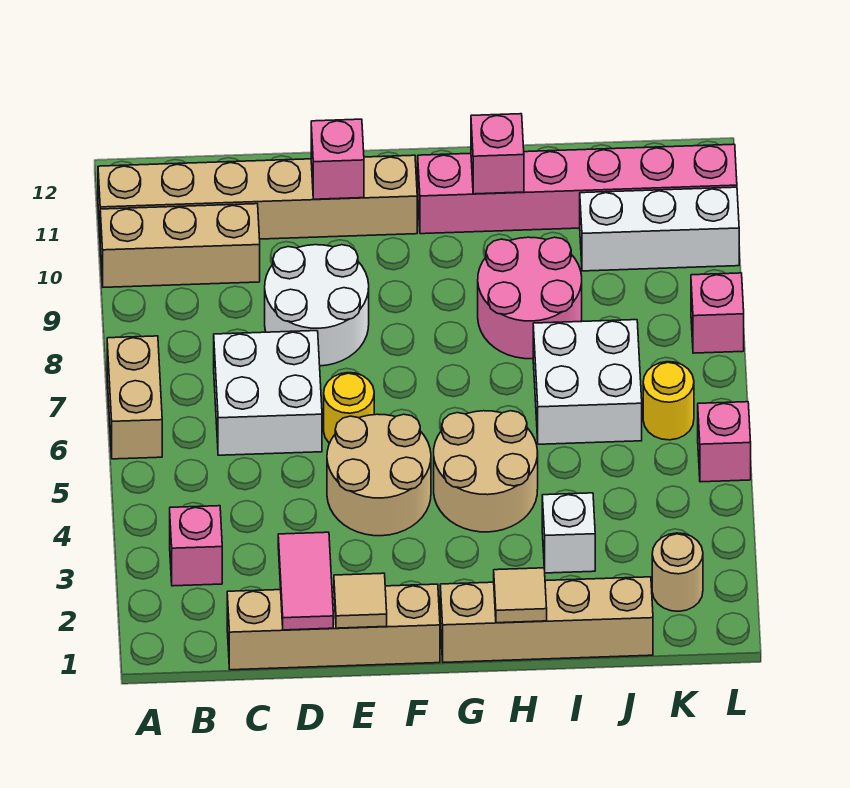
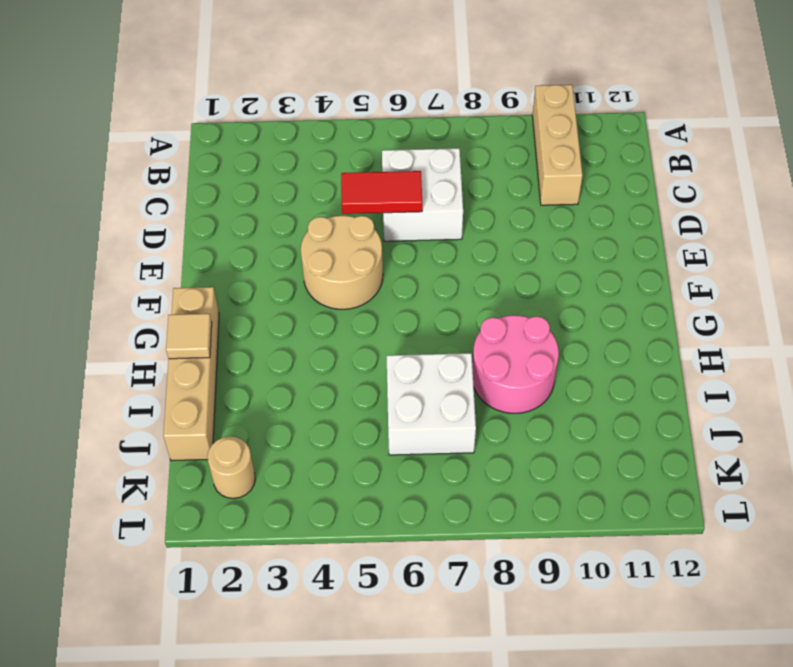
red tile D5:D6 level 2 -> none
none -> tan brick A6:A7 level 1
none -> tan brick A11:F11 level 1
none -> pink brick B3 level 1

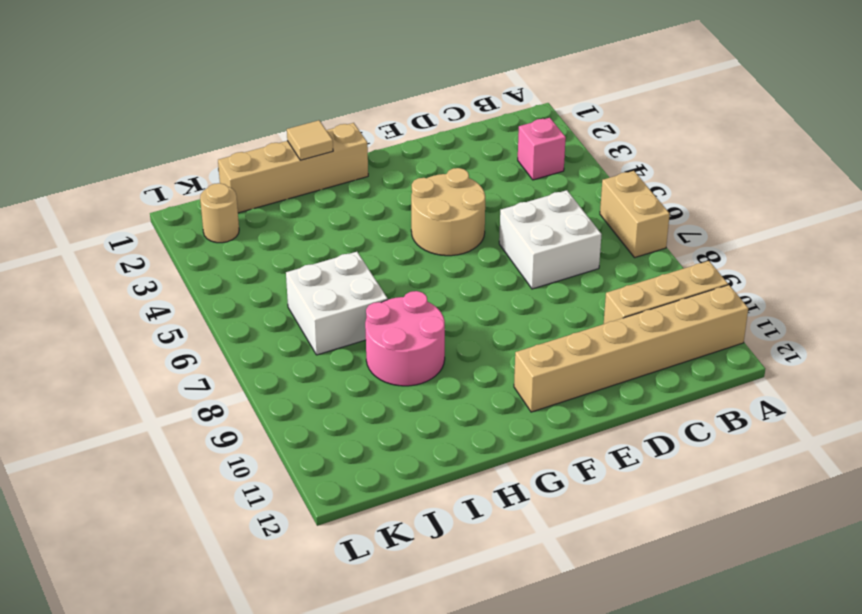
none -> tan brick C1:F1 level 1
none -> white round brick D8:E9 level 1
none -> yellow round brick E6 level 1

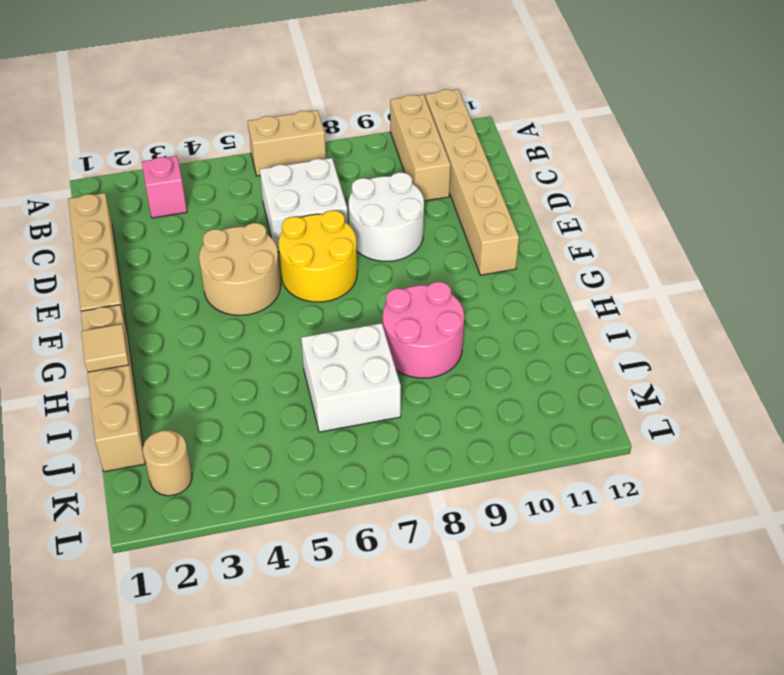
yellow round brick E6:F7 level 1 -> yellow round brick E6 level 1
none -> tan round brick G4:H5 level 1
none -> pink brick G11:L11 level 1
none -> white brick I3 level 1

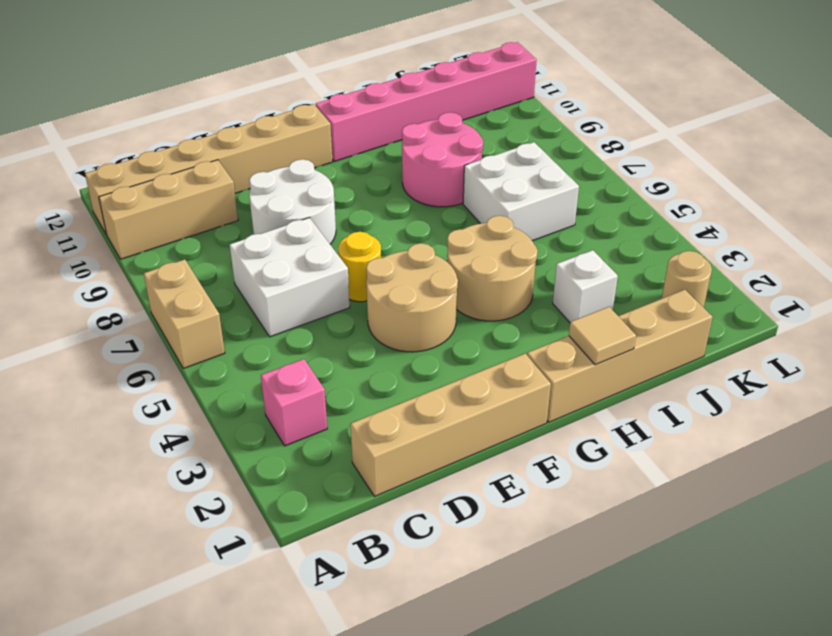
none -> white brick J10:L10 level 1
none -> yellow round brick K6 level 1
none -> pink brick L5 level 1

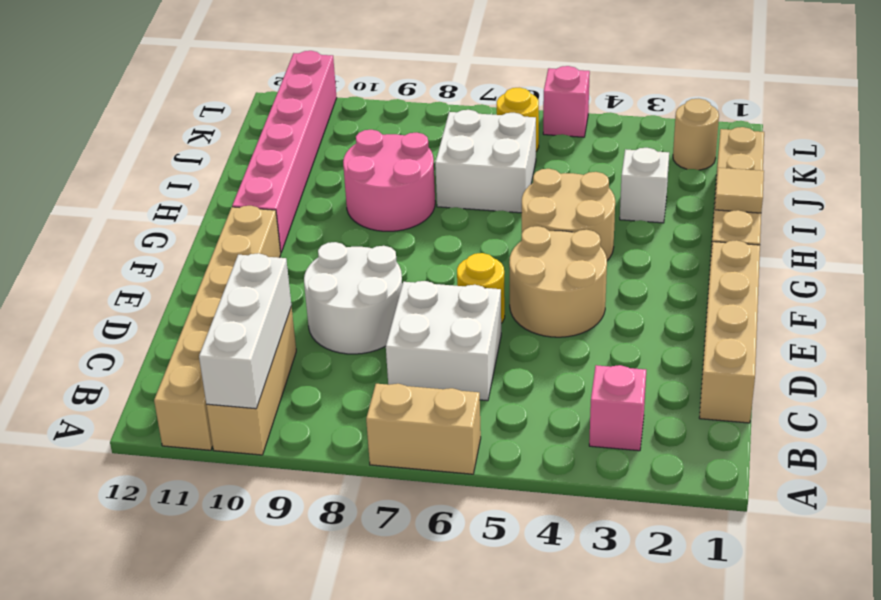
white brick A10:C10 level 2 -> white brick J10:L10 level 1
none -> pink brick L8 level 1
none -> pink tile D1:D2 level 2
none -> tan tile E1 level 2

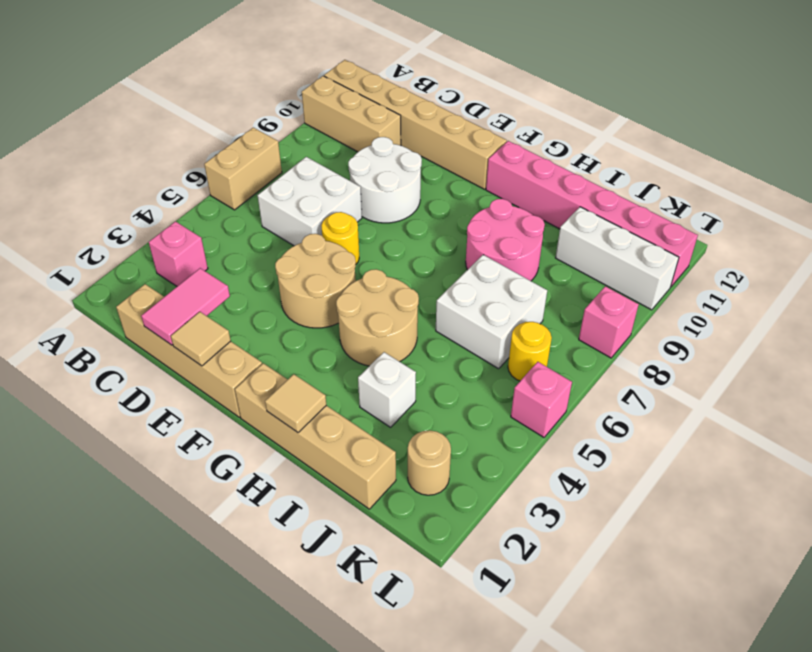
none -> pink brick E11 level 2
none -> pink brick H11 level 2

